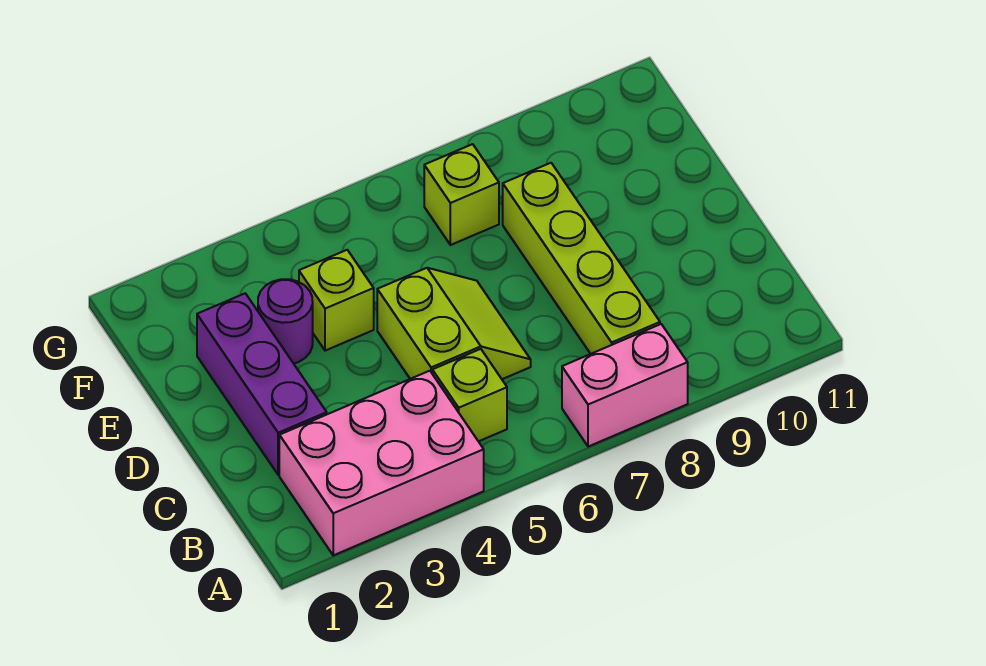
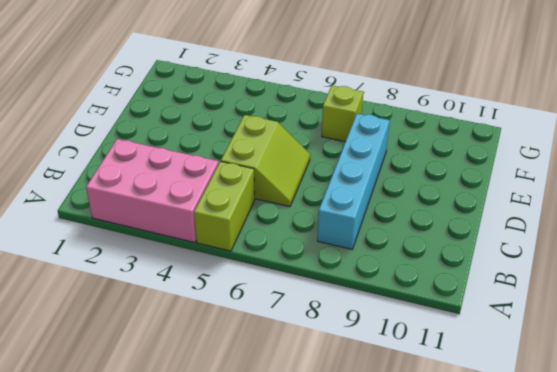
lime brick A5:B5 level 1 -> lime brick B5 level 1
cyan brick B8:E8 level 1 -> lime brick B8:E8 level 1
none -> pink brick A7:A8 level 1
none -> purple brick C2:E2 level 1

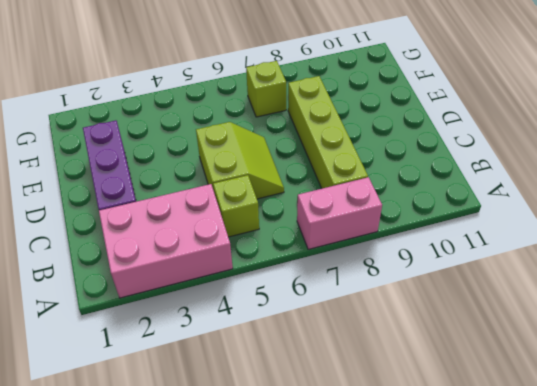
none -> purple round brick E3 level 1
none -> lime brick E4 level 1

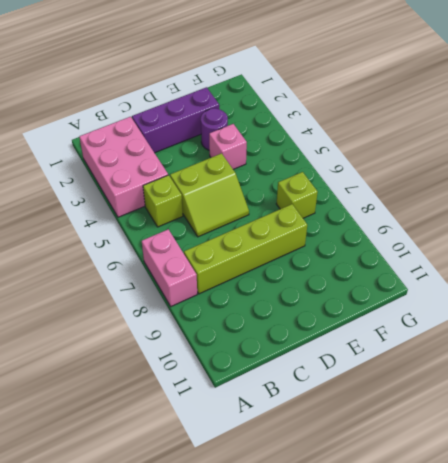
pink brick E4 level 1 -> lime brick E4 level 1

